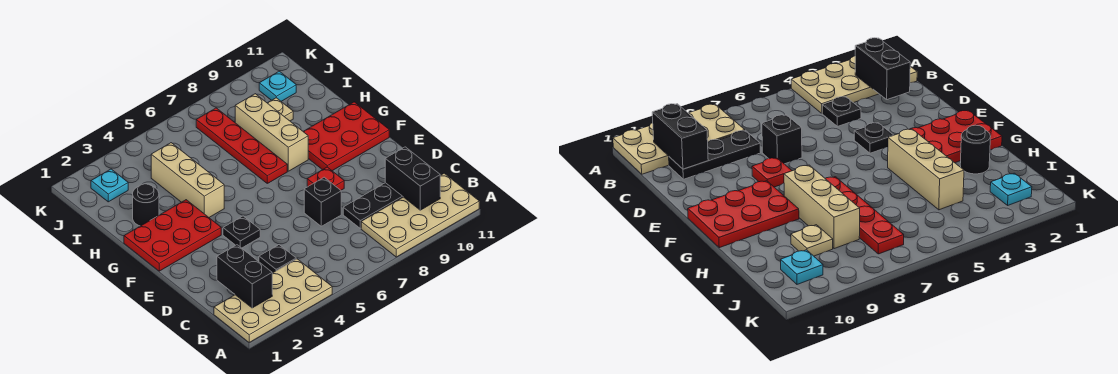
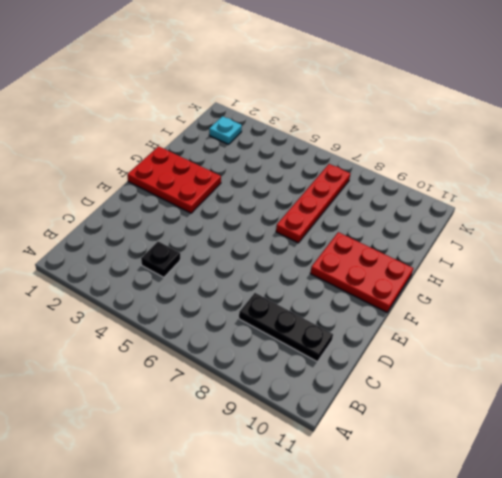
none -> tan plate A1:B4 level 1
none -> tan plate A8:B11 level 1
none -> black brick D7 level 1

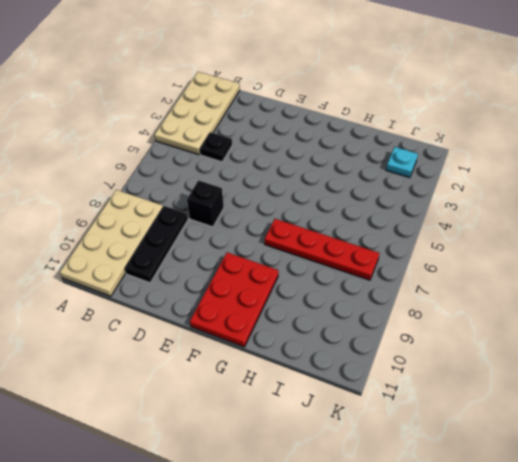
none -> black plate E4 level 1
none -> red plate E8 level 1
none -> red plate F1:G3 level 1

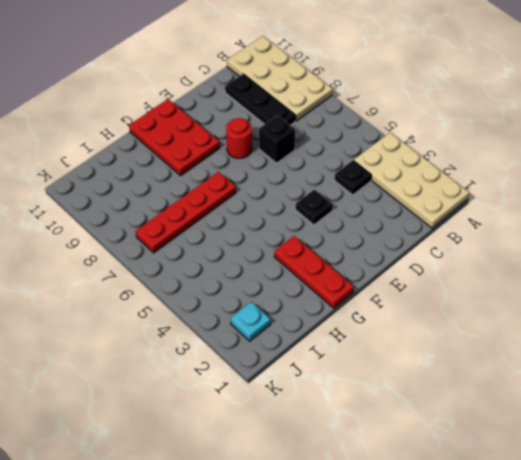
red round brick E8 level 1 -> red plate E8 level 1
red plate G1:G3 level 1 -> red plate F1:G3 level 1
none -> tan brick G4:I4 level 1
none -> tan brick G8:I8 level 1
none -> black round brick H2 level 1

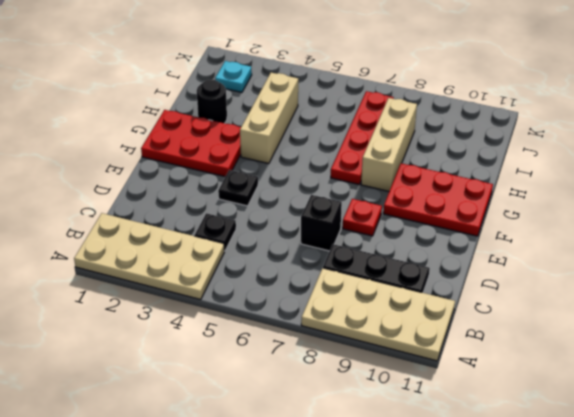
none -> tan plate I9 level 1
none -> cyan plate J10 level 1
none -> black brick B2:C2 level 2

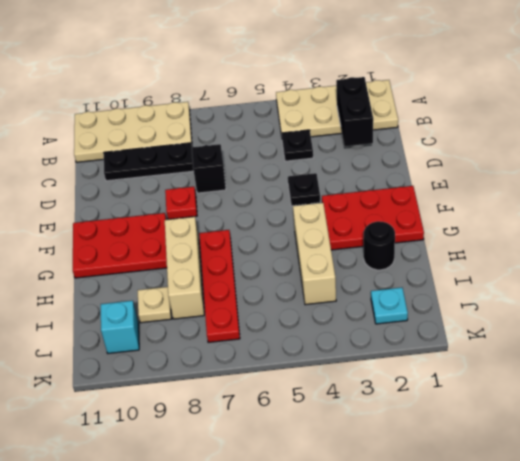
cyan brick J10 level 1 -> cyan plate J10 level 1
none -> black brick B10:C10 level 2

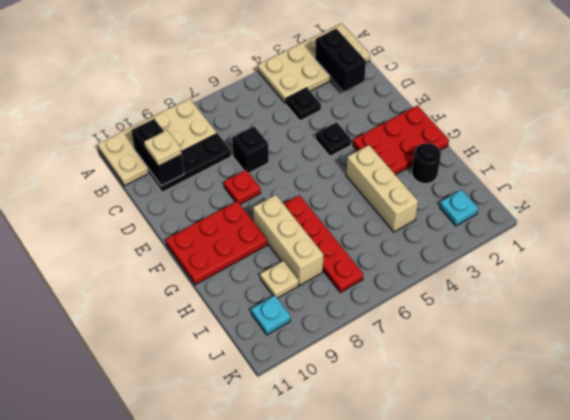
tan plate C10 level 3 -> none

